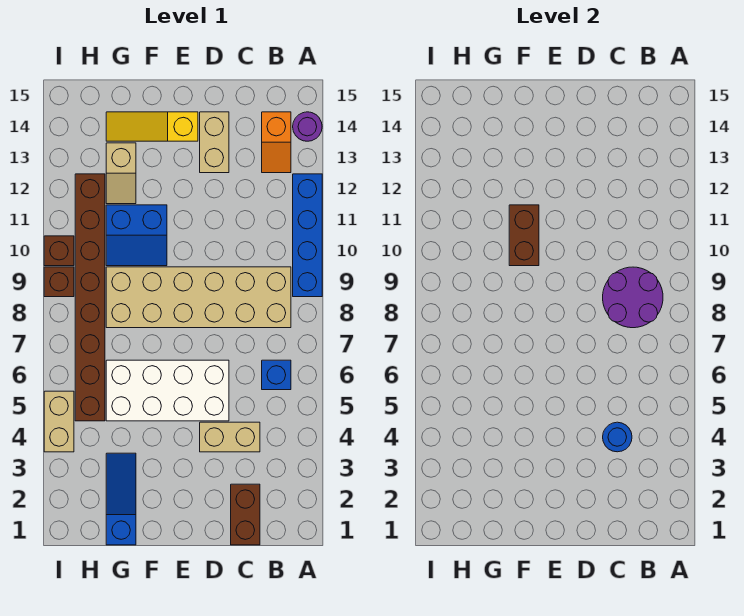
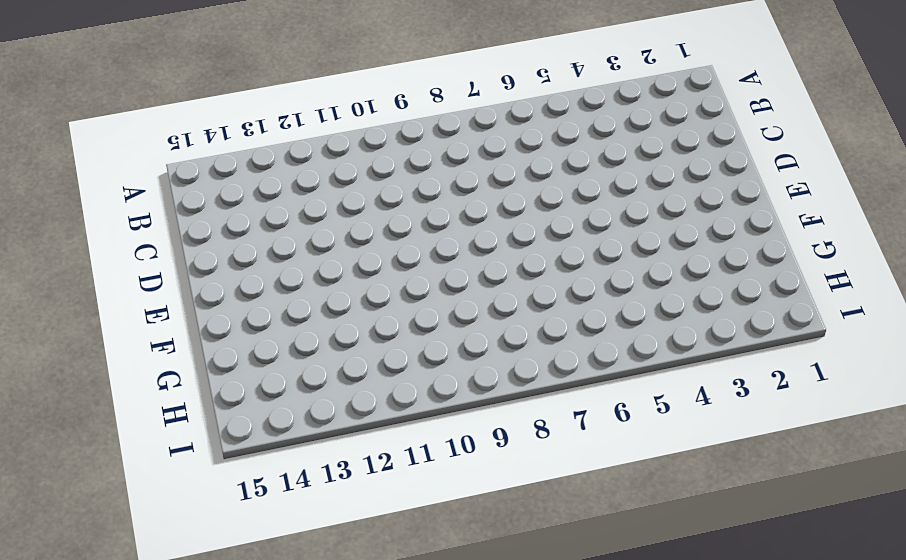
none -> blue brick A9:A12 level 1
none -> purple round brick A14 level 1
none -> blue brick B6 level 1

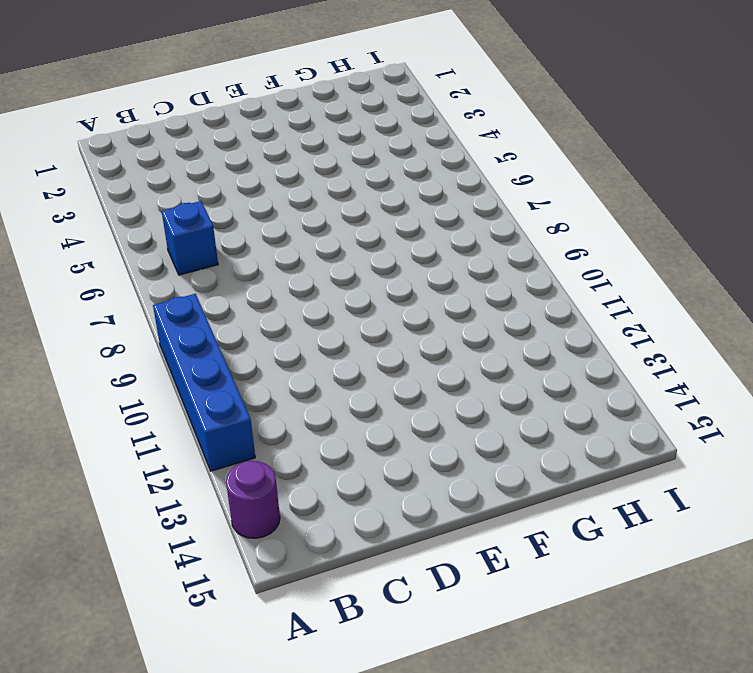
none -> tan brick B8:G9 level 1
none -> orange slope B13:B14 level 1 top 14
none -> brown brick C1:C2 level 1

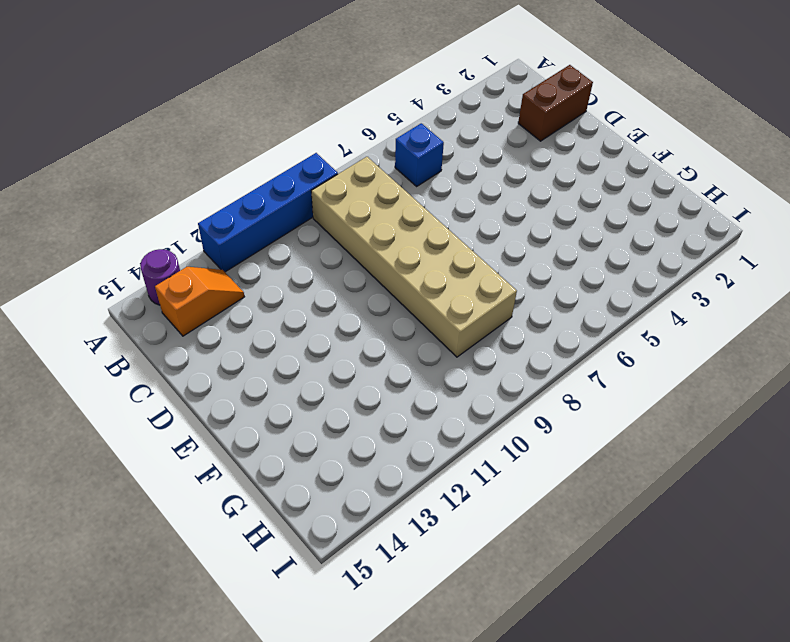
none -> tan brick C4:D4 level 1
none -> white brick D5:G6 level 1
none -> tan brick D13:D14 level 1

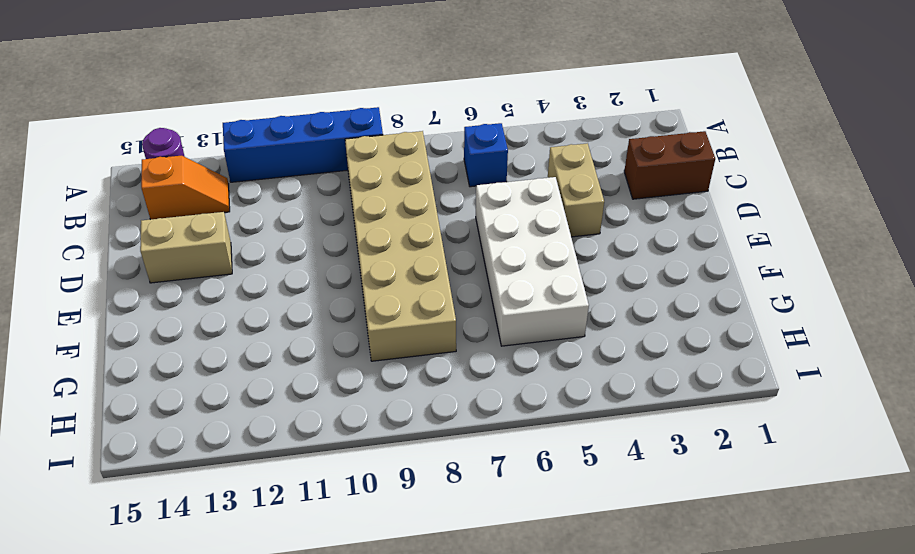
none -> yellow slope E14:G14 level 1 top E
none -> blue slope F10:G11 level 1 top 11
none -> blue slope G1:G3 level 1 top 1

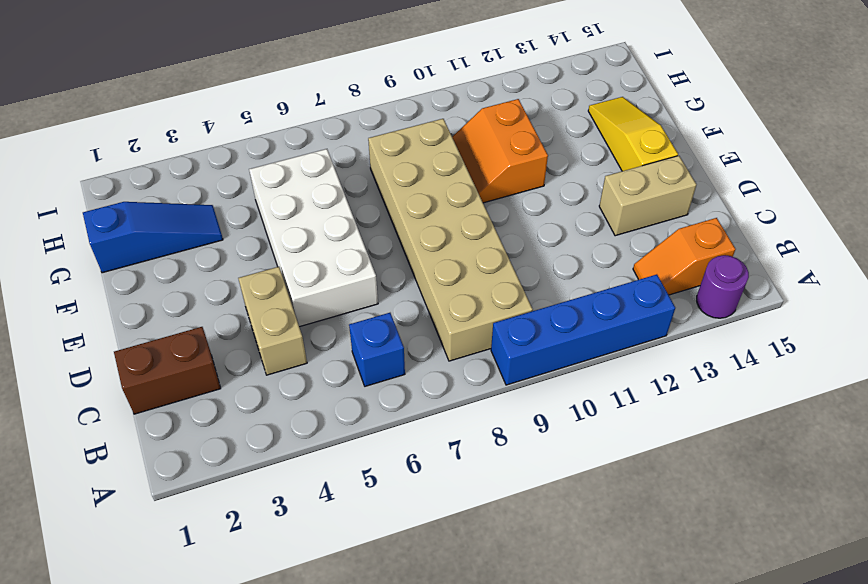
orange slope F10:G11 level 1 top 11 -> blue slope F10:G11 level 1 top 11
none -> tan slope G12:G13 level 1 top 13
none -> brown brick H5:H12 level 1
none -> tan brick I4:I5 level 1

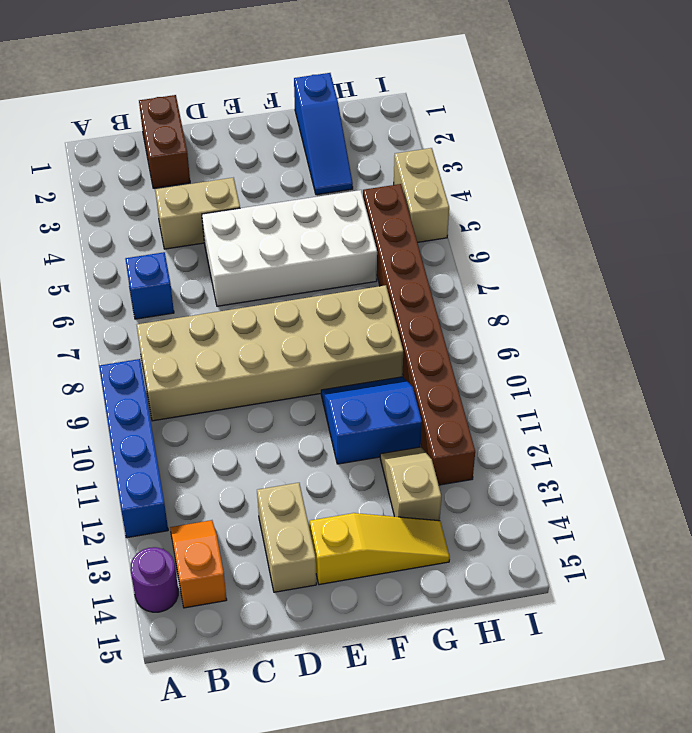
none -> brown brick I9 level 1
none -> brown brick I10 level 1
none -> purple round brick B8:C9 level 2

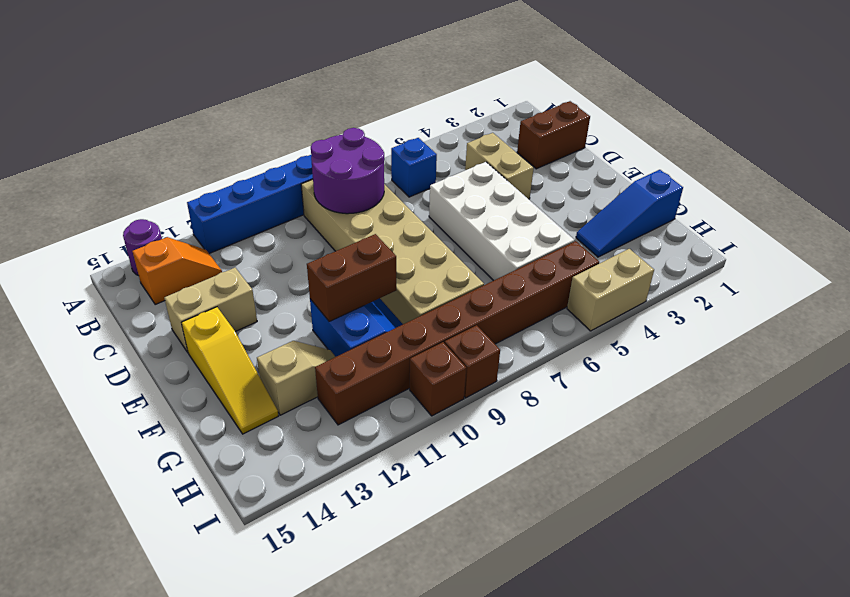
none -> blue round brick C4 level 2

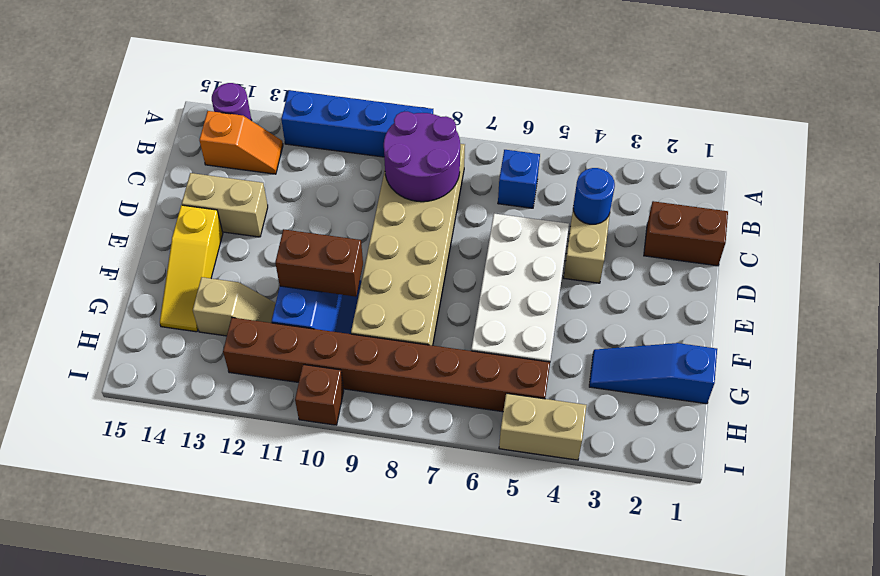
none -> brown brick I9 level 1

